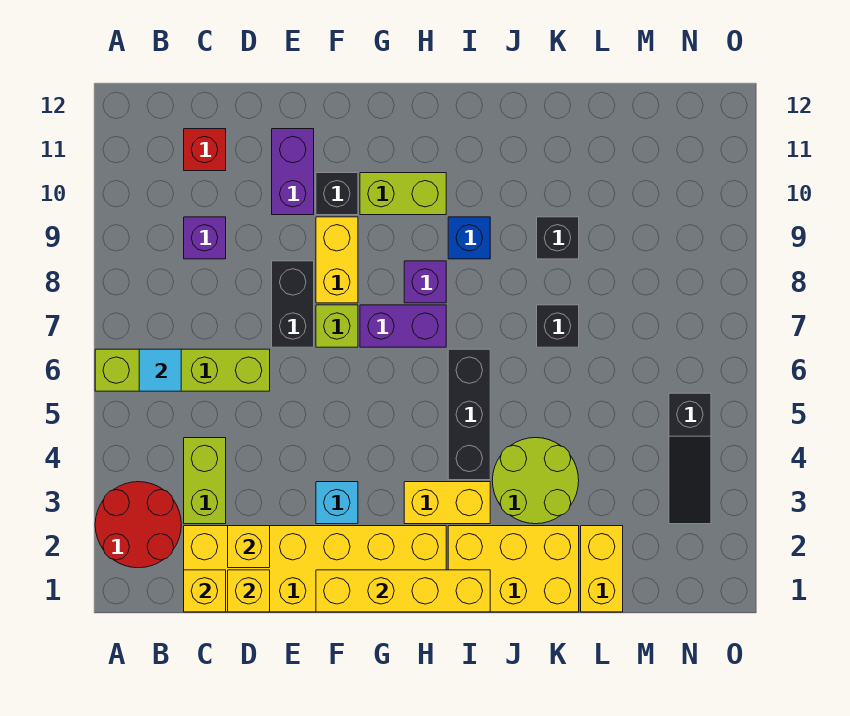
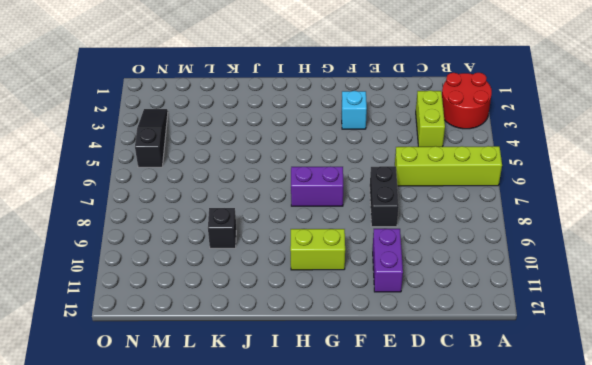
none -> yellow brick C1:H2 level 1
none -> purple brick C9 level 1
none -> red brick C11 level 1

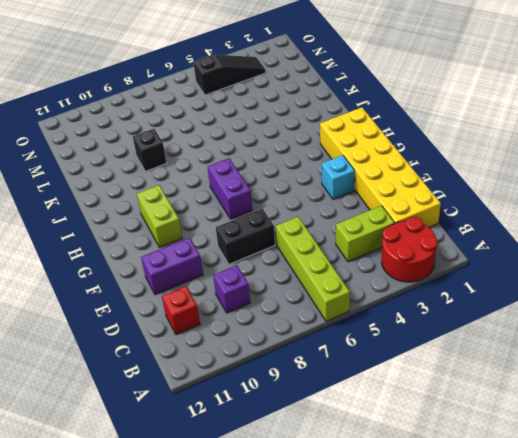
none -> lime brick F7 level 1
none -> yellow brick F8:F9 level 1
none -> black brick F10 level 1

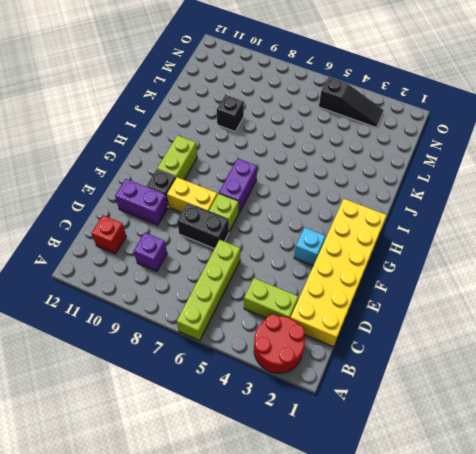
none -> yellow brick H3:I3 level 1
none -> purple brick H8 level 1
none -> yellow brick I1:K2 level 1

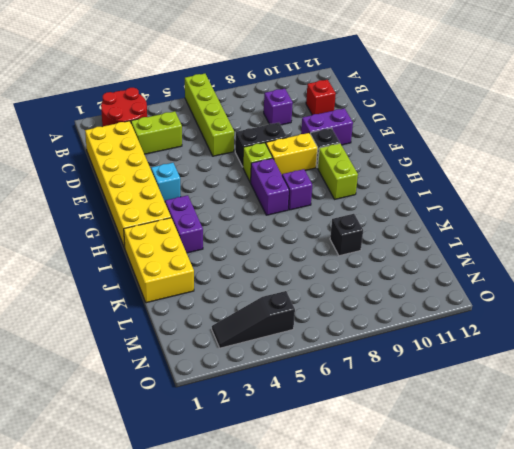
purple brick H3:I3 level 1 -> yellow brick H3:I3 level 1
none -> black brick I4:I6 level 1
none -> blue brick I9 level 1
none -> lime round brick J3:K4 level 1

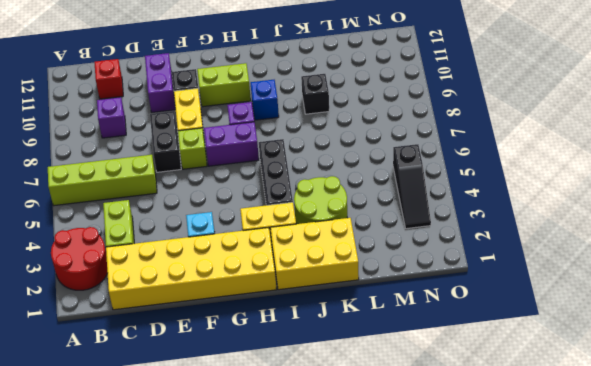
none -> black brick K7 level 1
none -> yellow brick L1:L2 level 1
none -> cyan tile B6 level 2

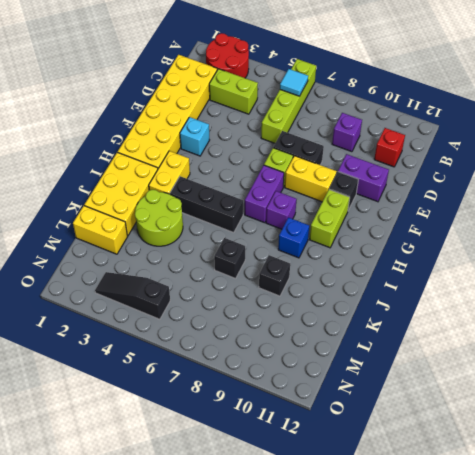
none -> yellow brick C1 level 2
none -> yellow brick D1 level 2
none -> yellow brick D2 level 2

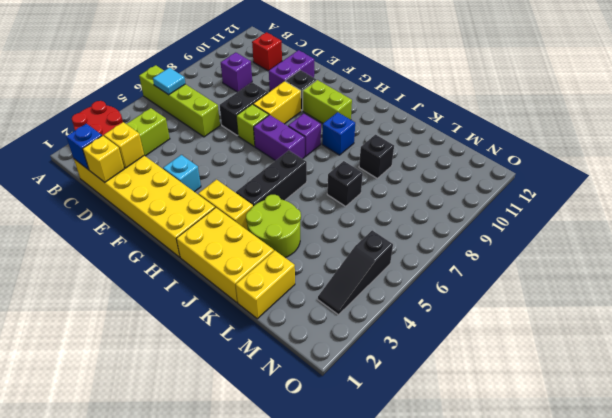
blue brick C1 level 2 -> yellow brick C1 level 2
none -> yellow brick F1:I1 level 2

